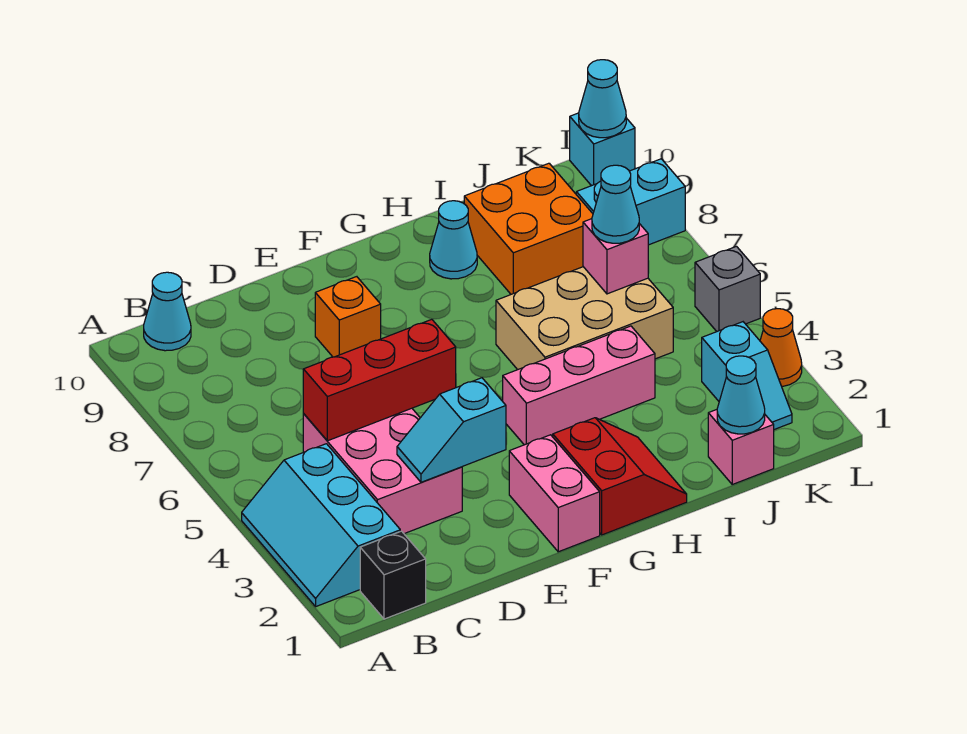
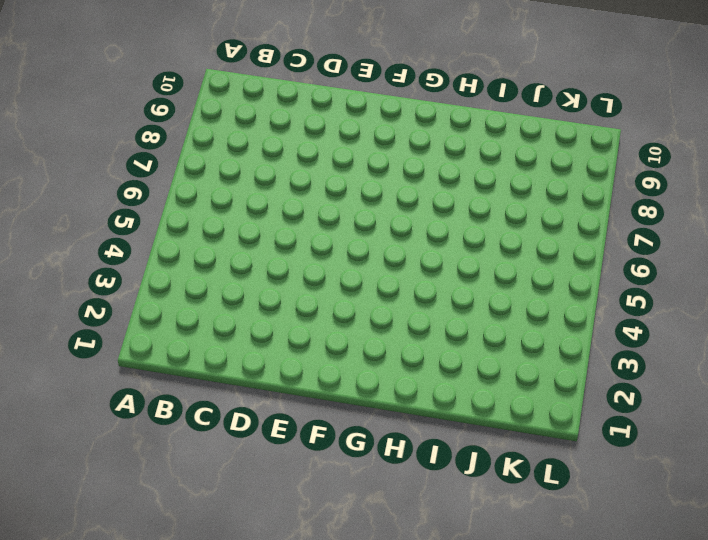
none -> cyan slope A2:B4 level 1 top B
none -> black brick B1 level 1
none -> cyan cone B10 level 1

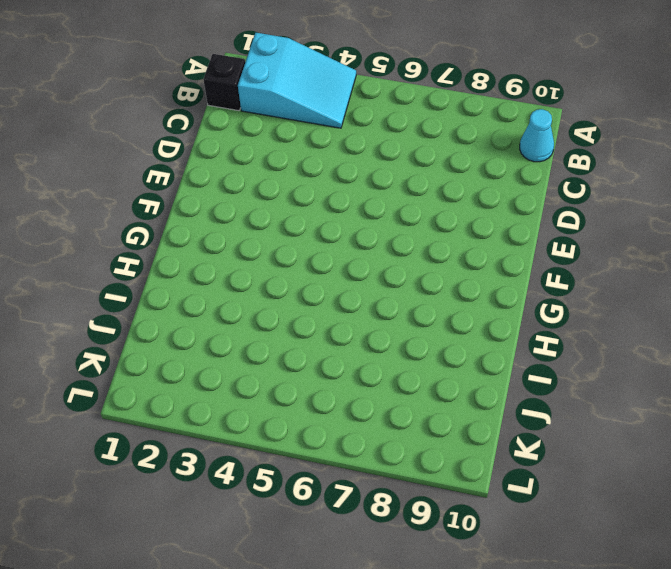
cyan slope A2:B4 level 1 top 2 -> cyan slope A2:B4 level 1 top B
none -> pink brick C3:D5 level 1
none -> orange brick E8 level 1
none -> pink brick F1:F2 level 1

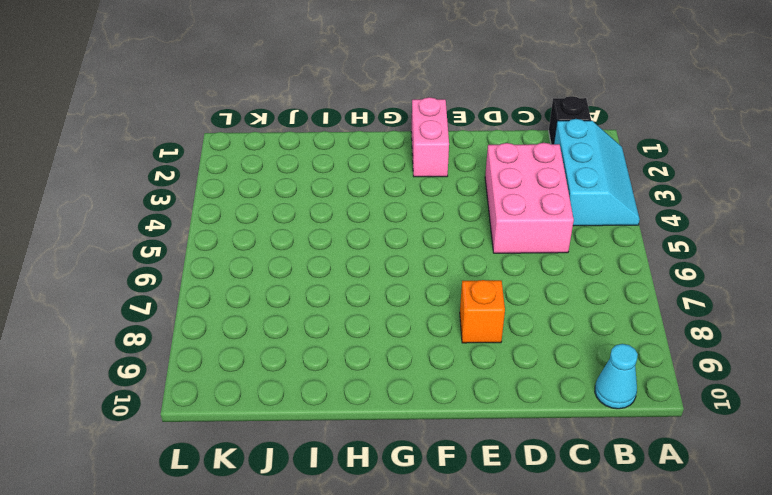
none -> red slope G1:H2 level 1 top G
none -> pink brick G4:I4 level 1
none -> tan brick H5:J6 level 1

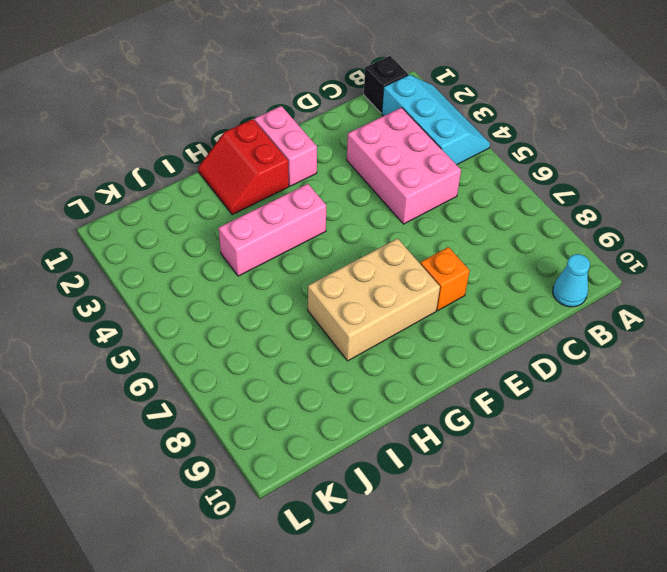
tan brick F7:H8 level 1 -> tan brick H5:J6 level 1
none -> cyan cone H9 level 1
none -> orange brick I8:J9 level 1
none -> pink brick J1 level 1

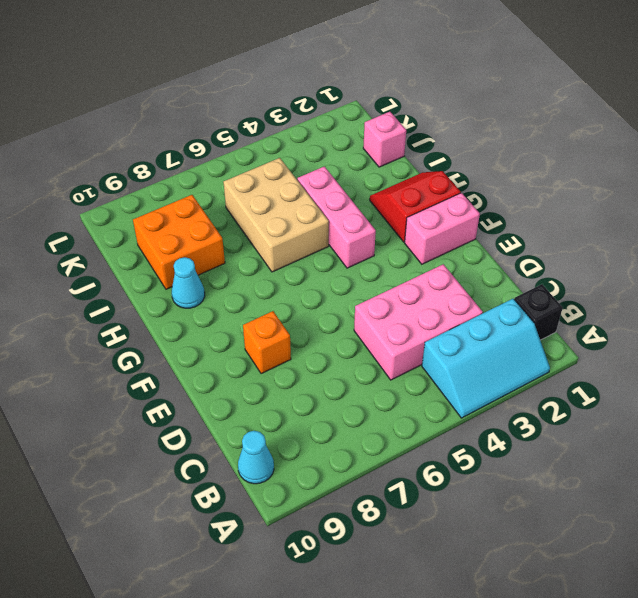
none -> cyan slope K2:K3 level 1 top 3
none -> cyan brick K8:L8 level 1
none -> orange cone L3 level 1

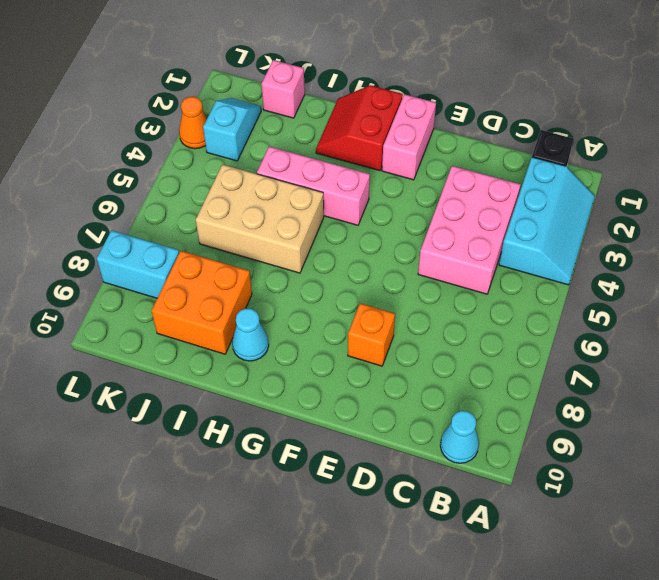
none -> grey brick L5 level 1
none -> cyan brick L10 level 1
none -> red brick C5:E5 level 2

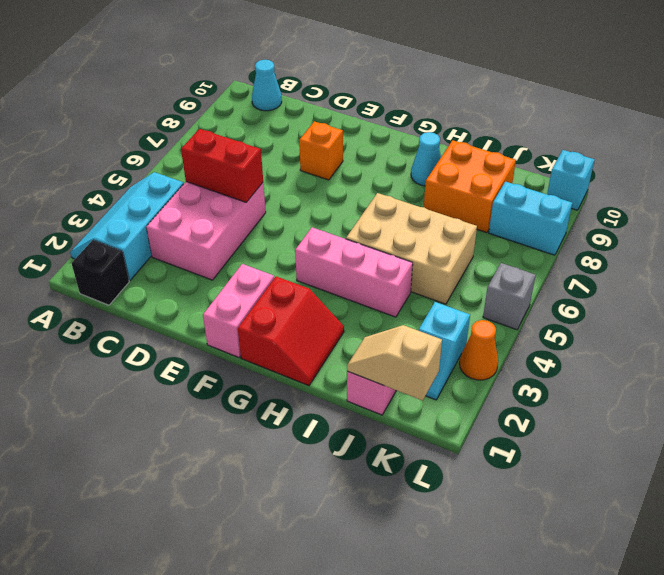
red brick C5:D5 level 2 -> red brick C5:E5 level 2
tan slope J1:K1 level 2 top K -> cyan cone J1 level 2
none -> cyan slope D3:E3 level 2 top E
none -> pink brick J6 level 2
none -> cyan cone L10 level 2

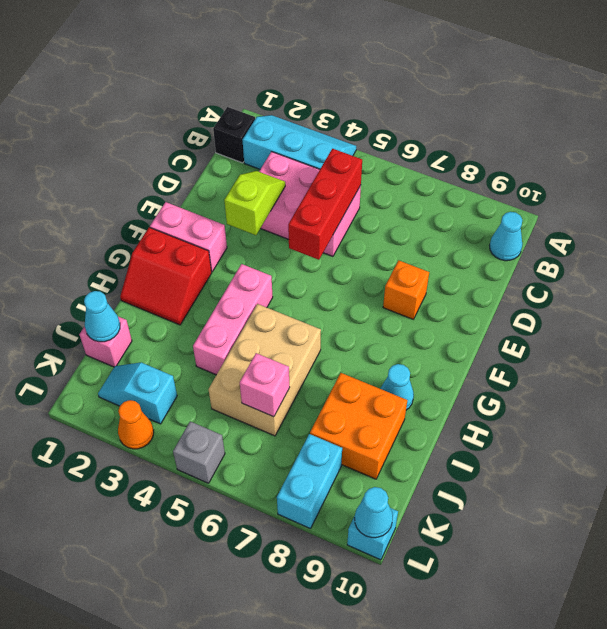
lime slope D3:E3 level 2 top E -> cyan slope D3:E3 level 2 top E
none -> cyan cone J6 level 3

